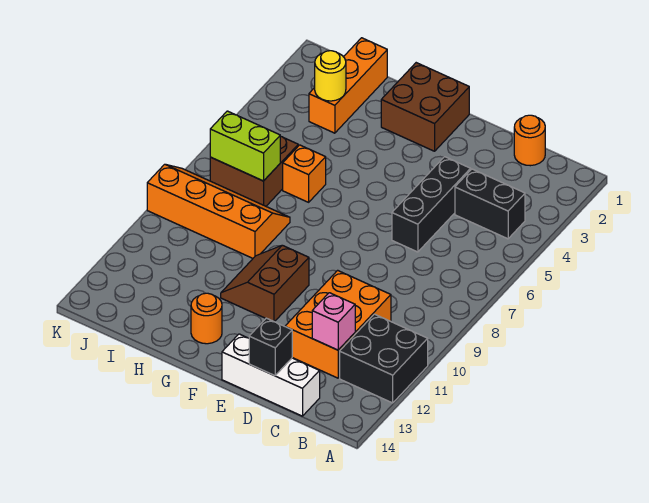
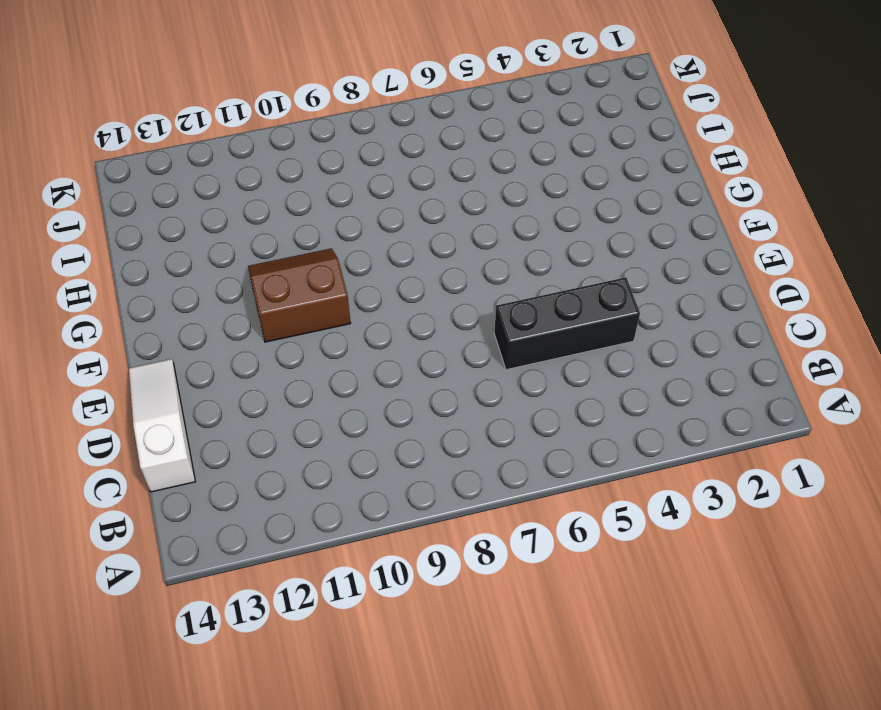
white slope C14:E14 level 1 top C -> white brick C14:E14 level 1
none -> black brick A11:B12 level 1
none -> black brick B4:C4 level 1
none -> orange round brick C1 level 1

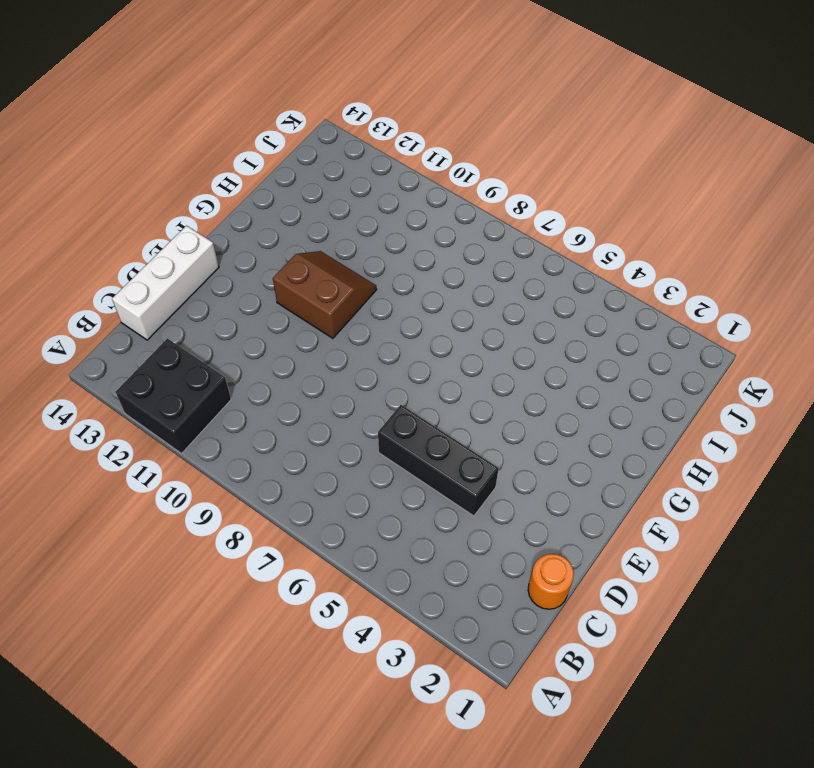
none -> black brick B4:C4 level 1
none -> orange brick C10:D12 level 1
none -> brown brick F1:G2 level 1

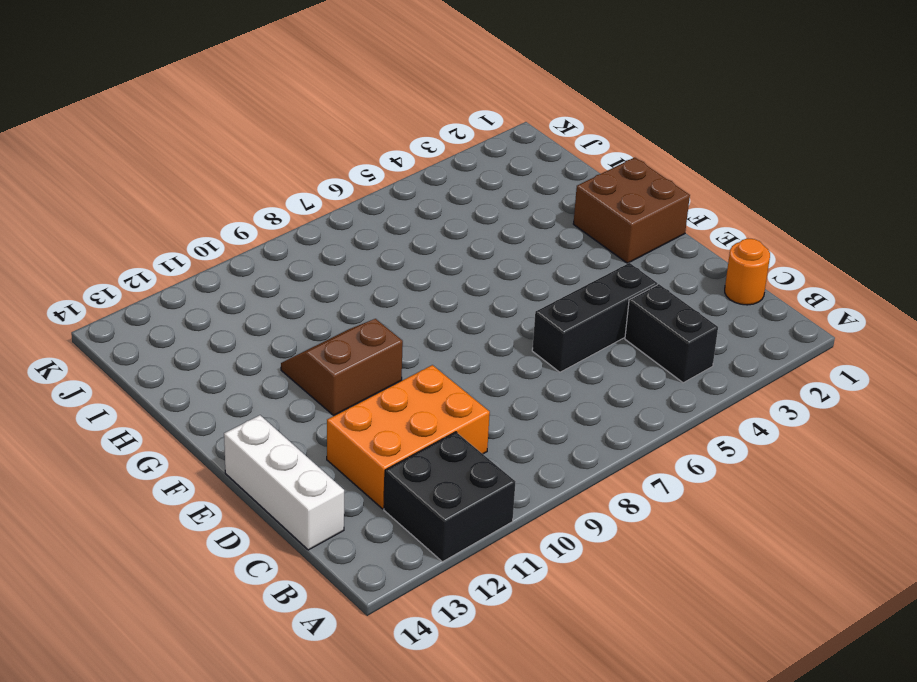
none -> orange round brick G13 level 1
none -> orange brick H6 level 1
none -> orange slope H8:K9 level 1 top 9

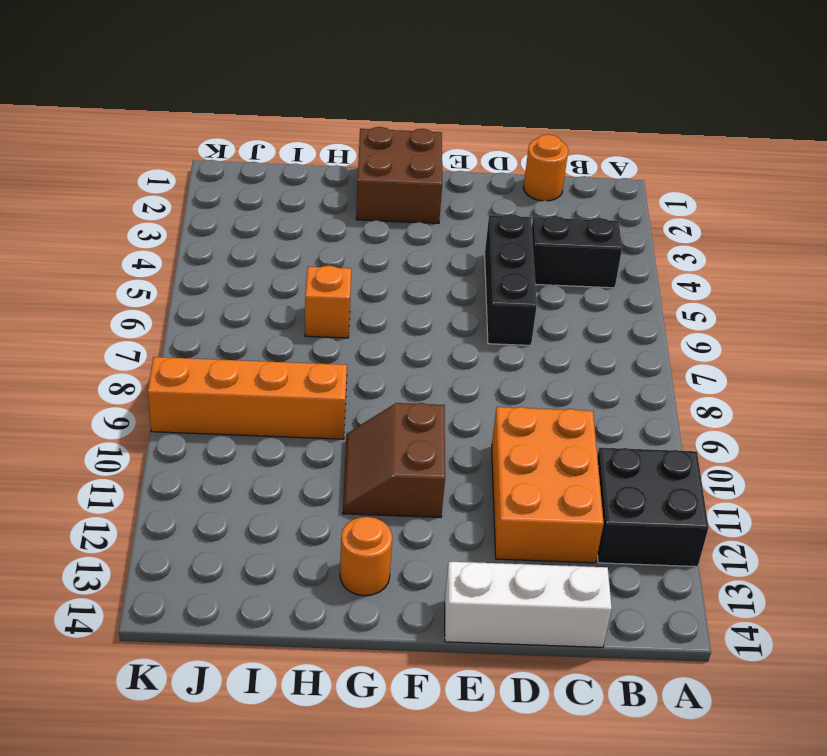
none -> orange brick I1:I3 level 1
none -> brown brick I6:J7 level 1
none -> pink brick C12 level 2

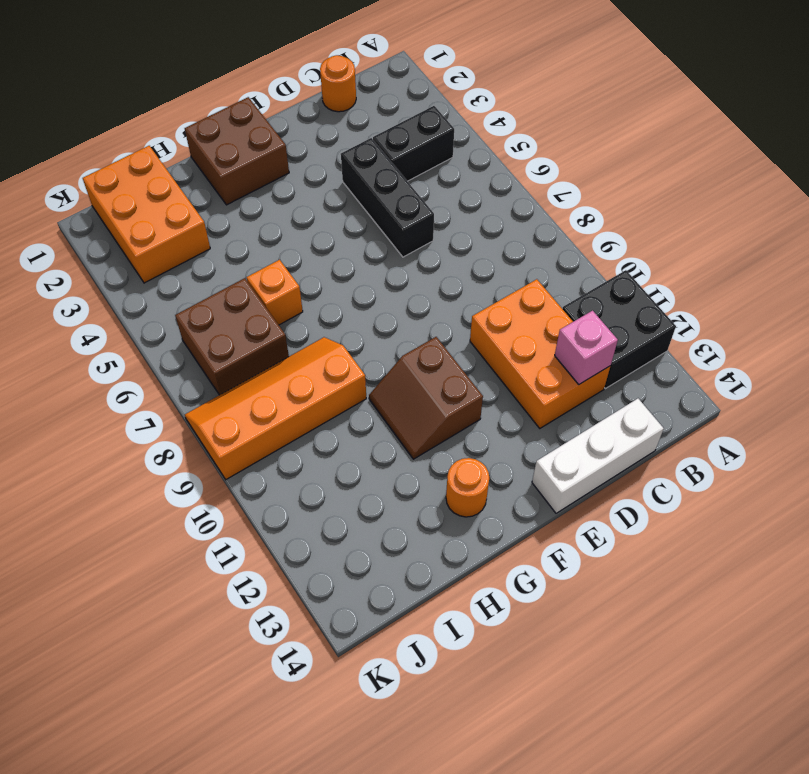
orange brick I1:J3 level 1 -> orange brick I1:I3 level 1
none -> black brick D14 level 2
none -> yellow round brick I3 level 2
none -> lime brick I7:J7 level 2

